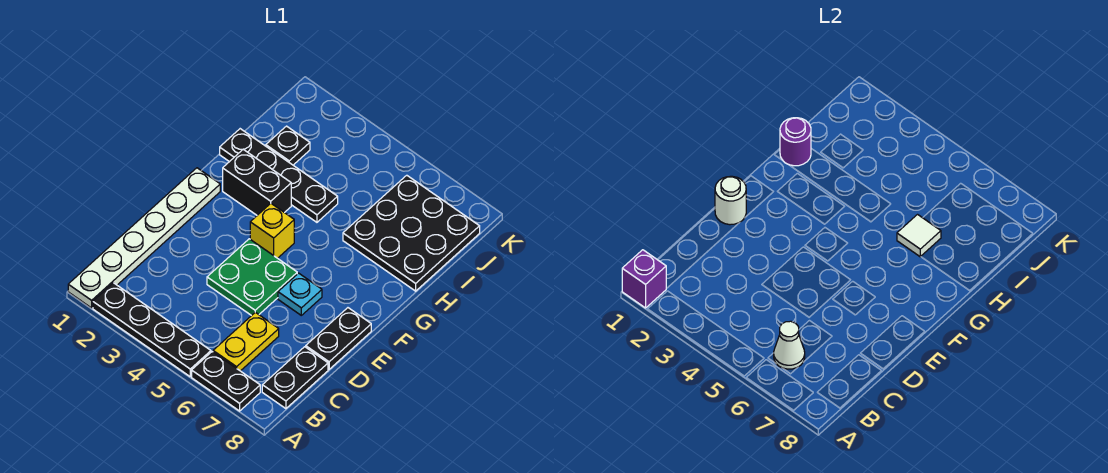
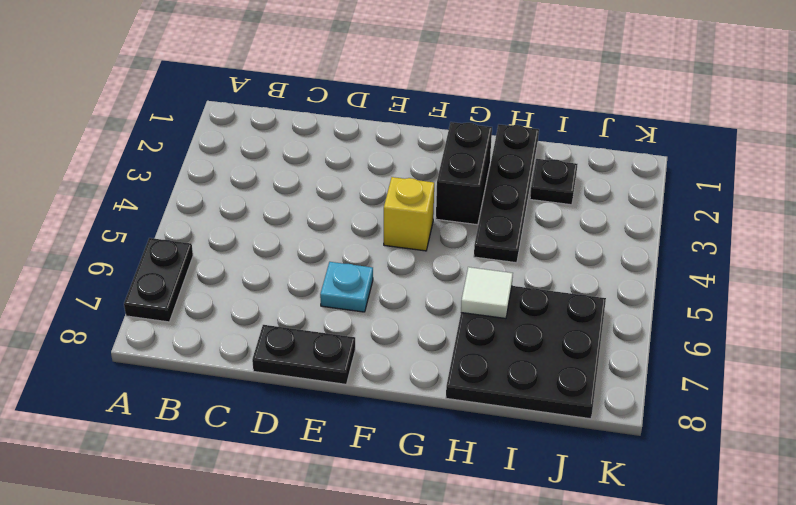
none -> white plate A1:F1 level 1
none -> black plate A2:A5 level 1
none -> yellow plate B6:C6 level 1

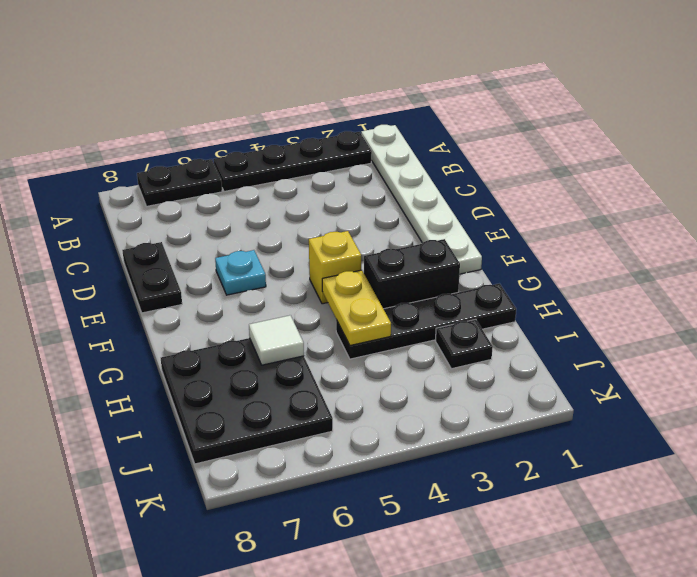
yellow plate G4:H4 level 2 -> yellow plate B6:C6 level 1
none -> black plate B8:C8 level 1
none -> green plate D4:E5 level 1
none -> purple brick A1 level 2

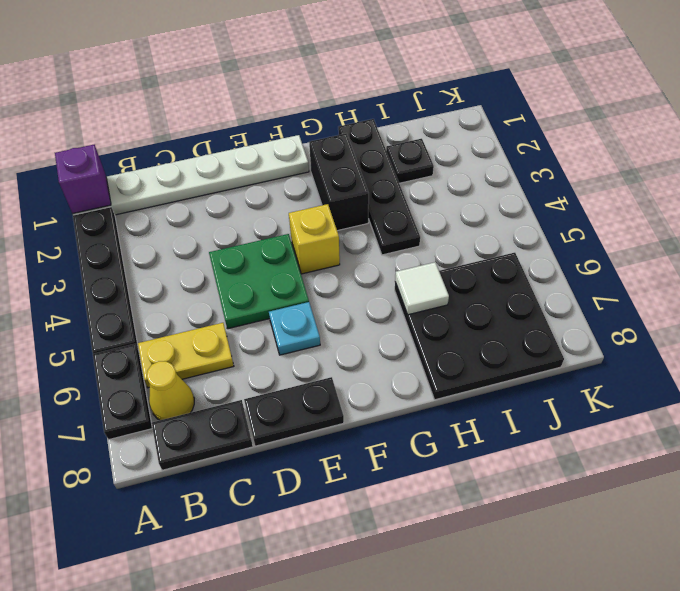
yellow cone B7 level 1 -> none
none -> white cone B6 level 2
none -> white round brick E1 level 2
none -> purple round brick H1 level 2

